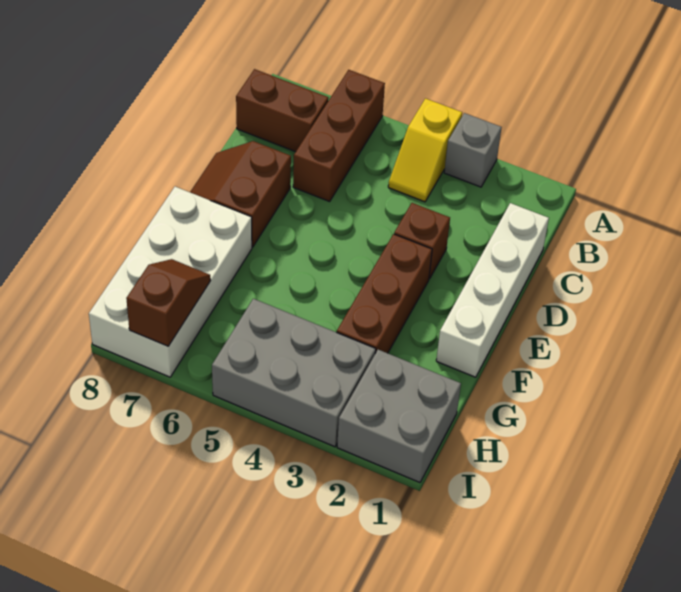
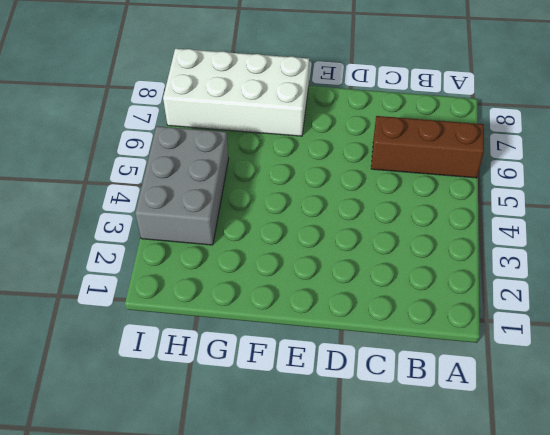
none -> grey brick A3 level 1
none -> yellow slope A4:B4 level 1 top A
none -> brown brick B7:B8 level 1

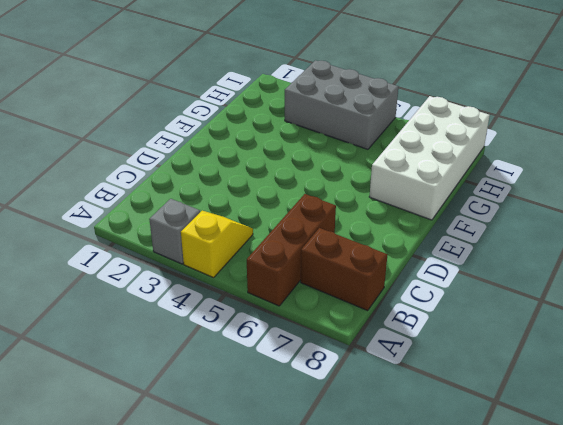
none -> white brick C1:F1 level 1
none -> brown brick D3 level 1
none -> brown slope D7:E8 level 1 top 7

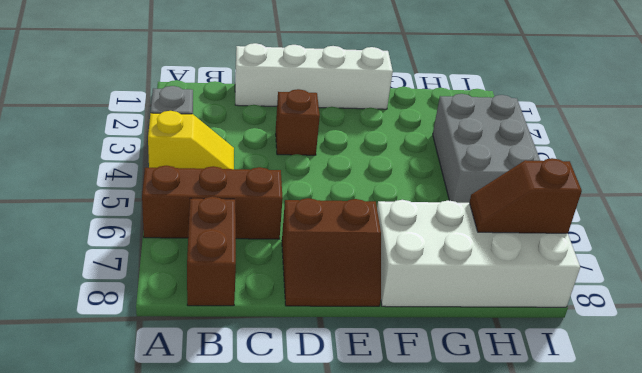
none -> brown brick E3:G3 level 1
none -> grey brick H1:I2 level 1

